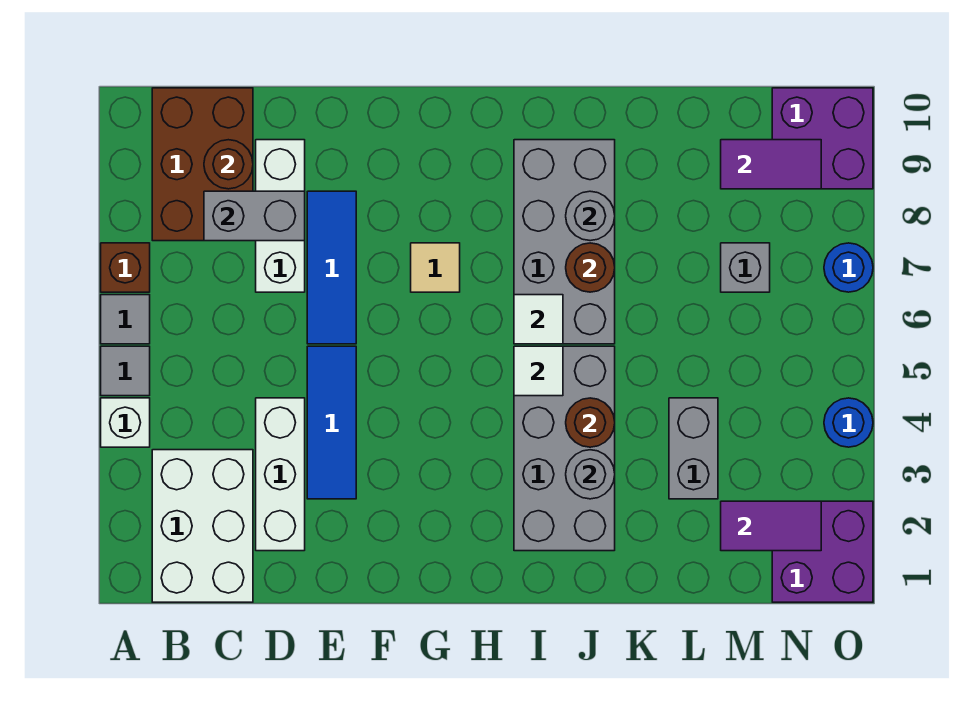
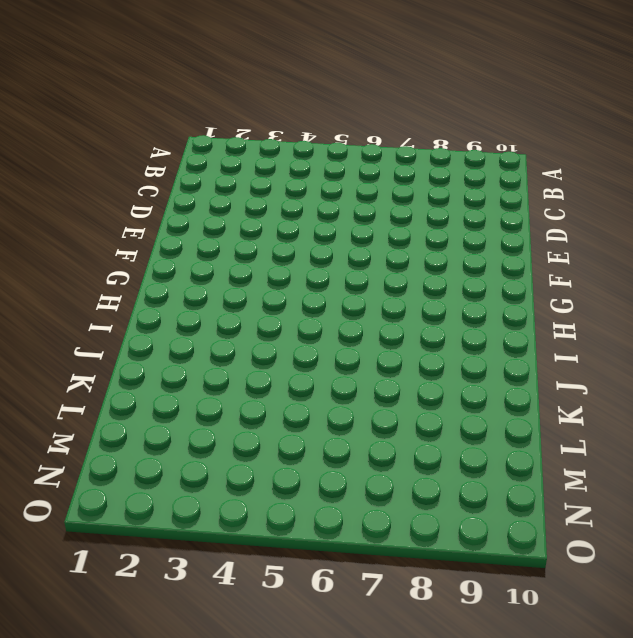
none -> white brick A4 level 1
none -> grey tile A5 level 1
none -> grey tile A6 level 1

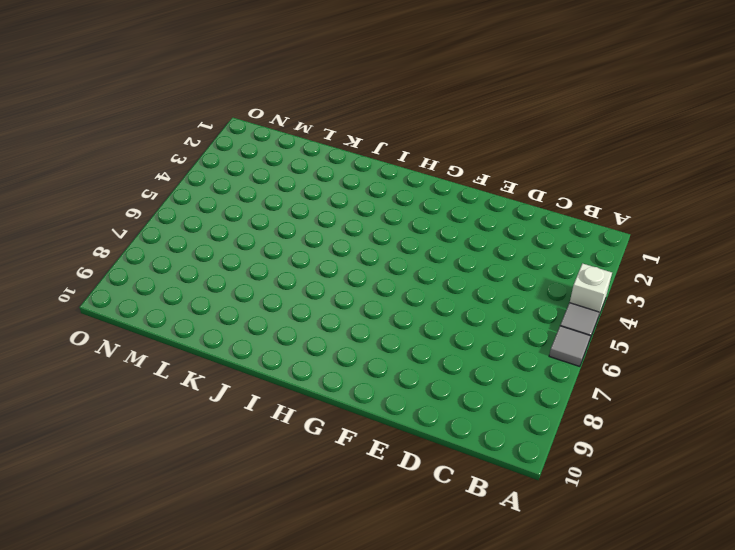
none -> brown brick A7 level 1
none -> white brick B1:C3 level 1
none -> brown brick B8:C10 level 1

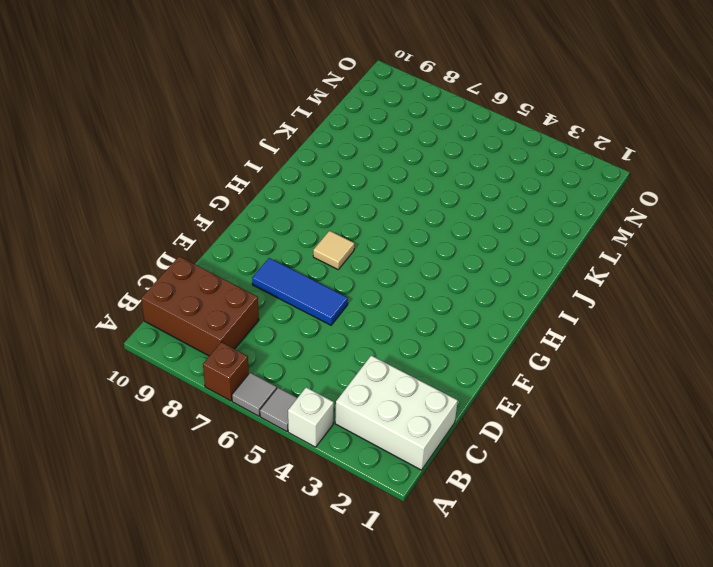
none -> white brick D2:D4 level 1
none -> white brick D7:D9 level 1
none -> blue tile E3:E5 level 1

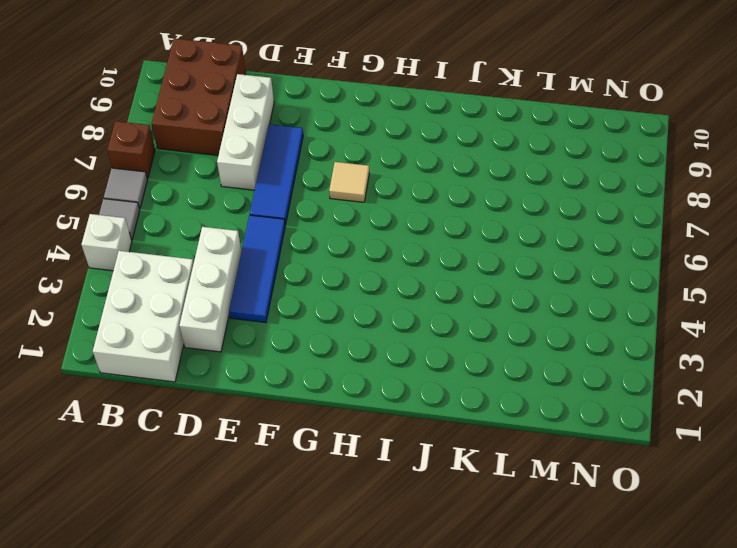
none -> grey brick I2:J5 level 1
none -> grey brick I6:J9 level 1
none -> grey brick L3:L4 level 1

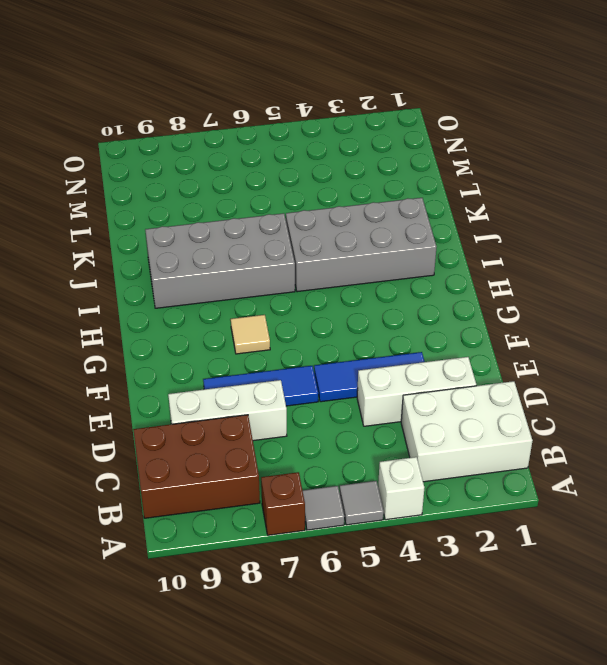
none -> grey brick L3:L4 level 1
none -> grey brick M7 level 1
none -> purple brick N1:O2 level 1

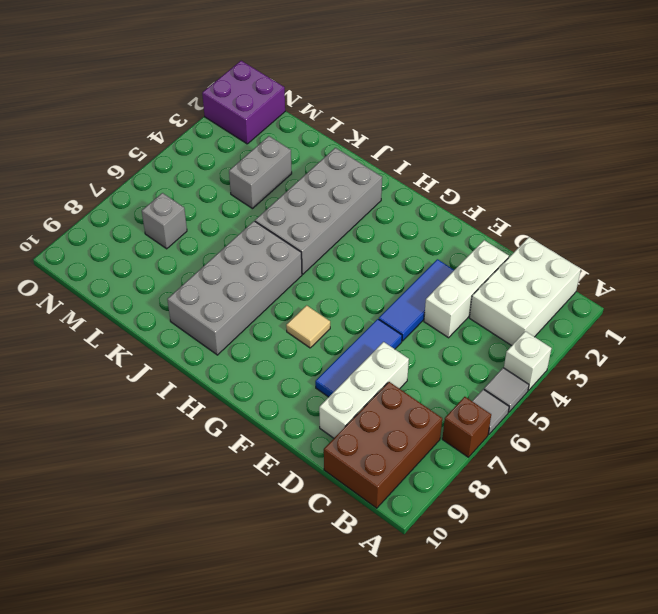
none -> purple brick N9:O10 level 1
none -> blue round brick O4 level 1
none -> blue round brick O7 level 1

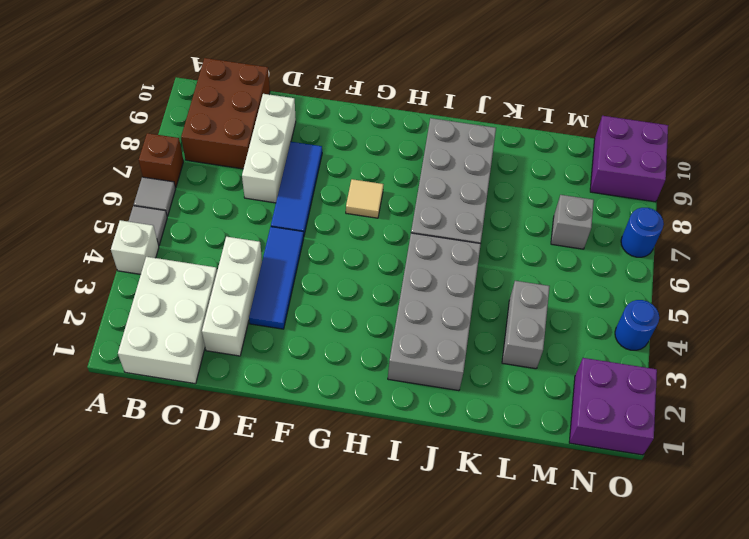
none -> grey brick C8:D8 level 2
none -> brown round brick C9 level 2
none -> white tile I5 level 2

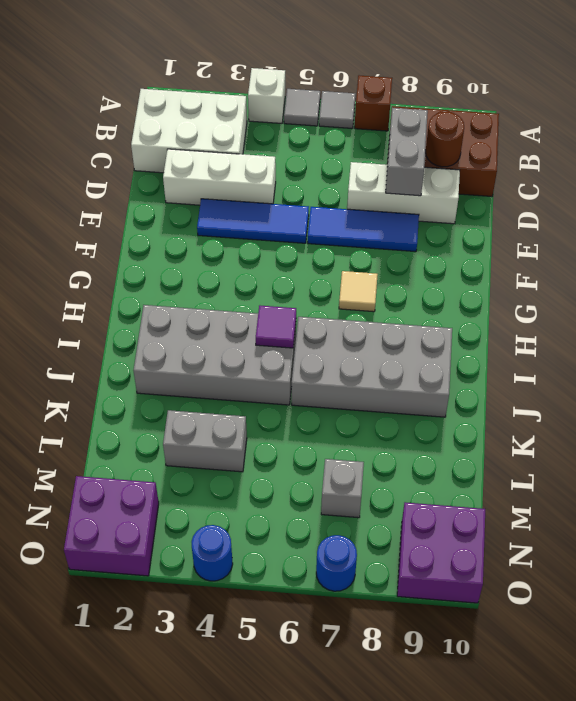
purple tile I5 level 2 -> white tile I5 level 2
none -> white tile I6 level 2
none -> grey round brick J3 level 2
none -> brown round brick J4 level 2

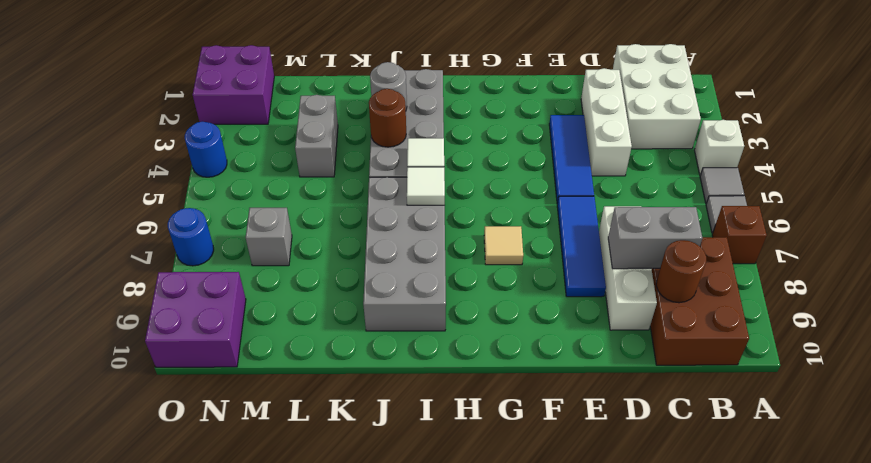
none -> brown round brick J7 level 2
none -> grey round brick J8 level 2
none -> purple tile M2:N2 level 2

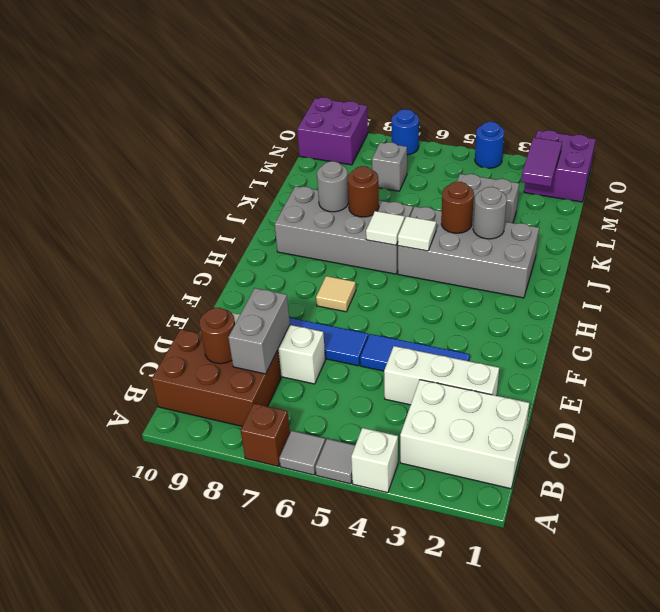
none -> purple tile M9:N9 level 2

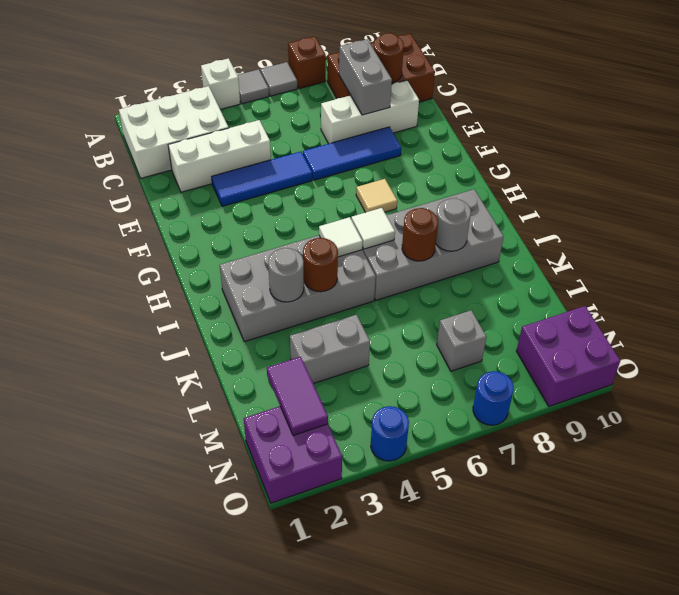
none -> purple tile M9:N9 level 2

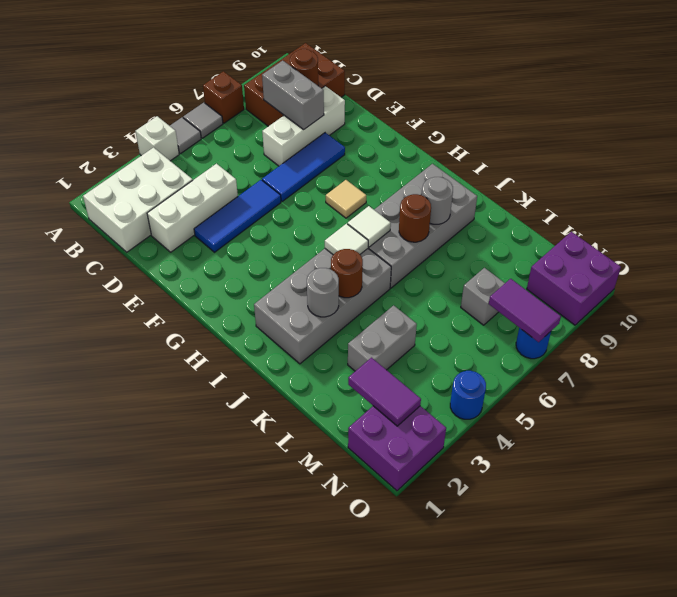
purple tile N7:O7 level 2 -> purple tile M9:N9 level 2

